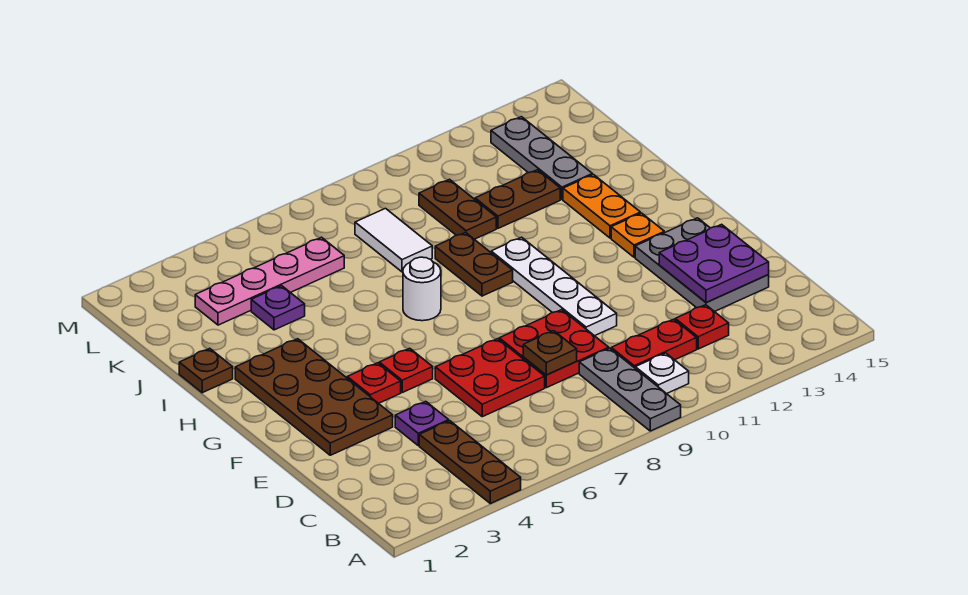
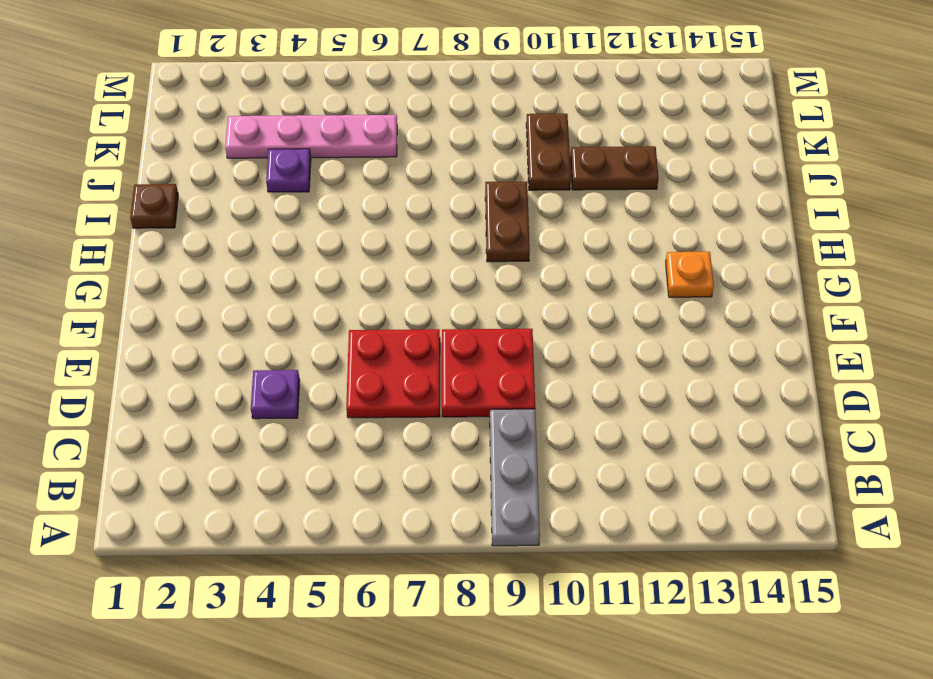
none -> brown plate A4:C4 level 1
none -> white plate B10 level 1
none -> red plate C10:C11 level 1

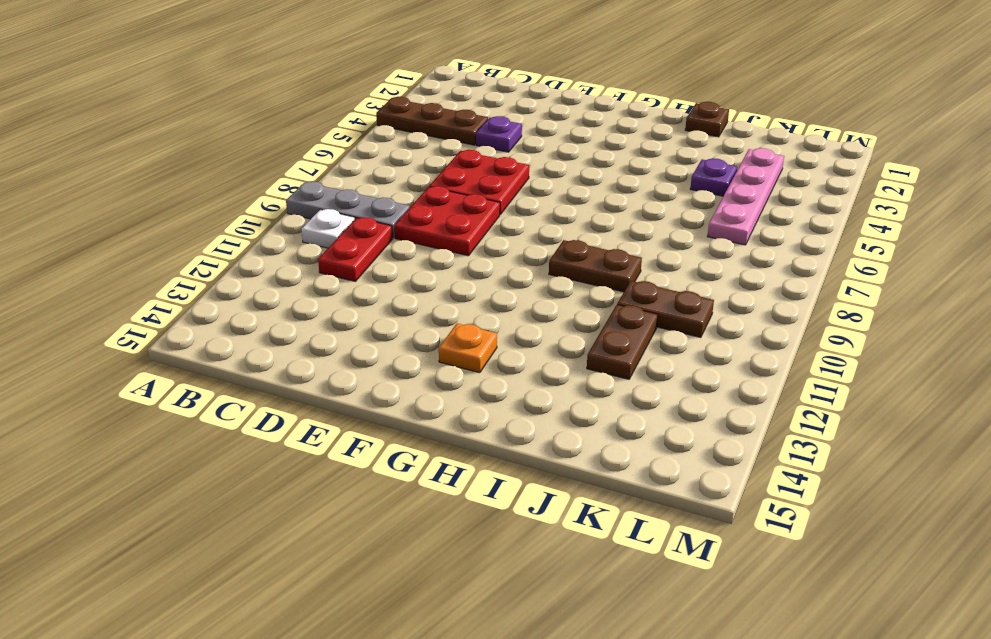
none -> red plate C12 level 1
none -> grey plate D13:F14 level 1
none -> brown plate E2:H3 level 1

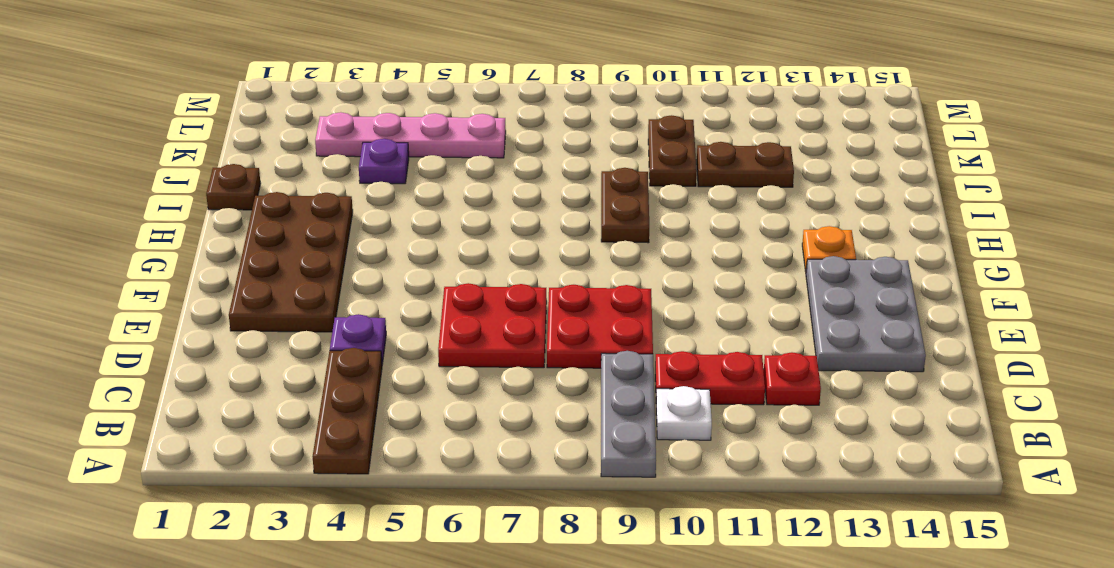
none -> white plate E10:H10 level 1
none -> red plate F4 level 1
none -> red plate F5 level 1

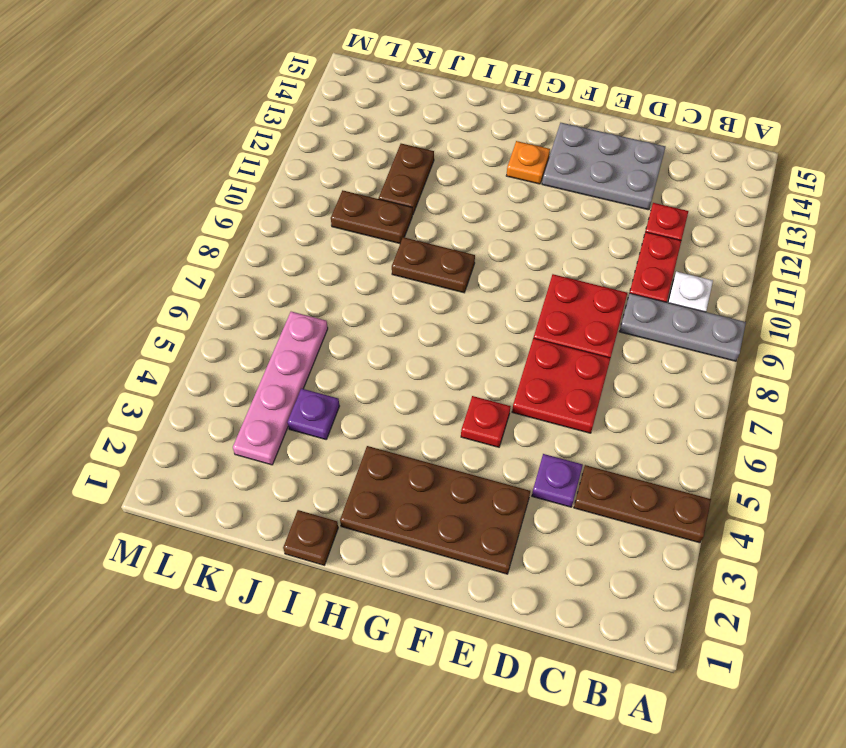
none -> white plate E10:H10 level 1
none -> red plate F4 level 1
none -> white round brick H7 level 1

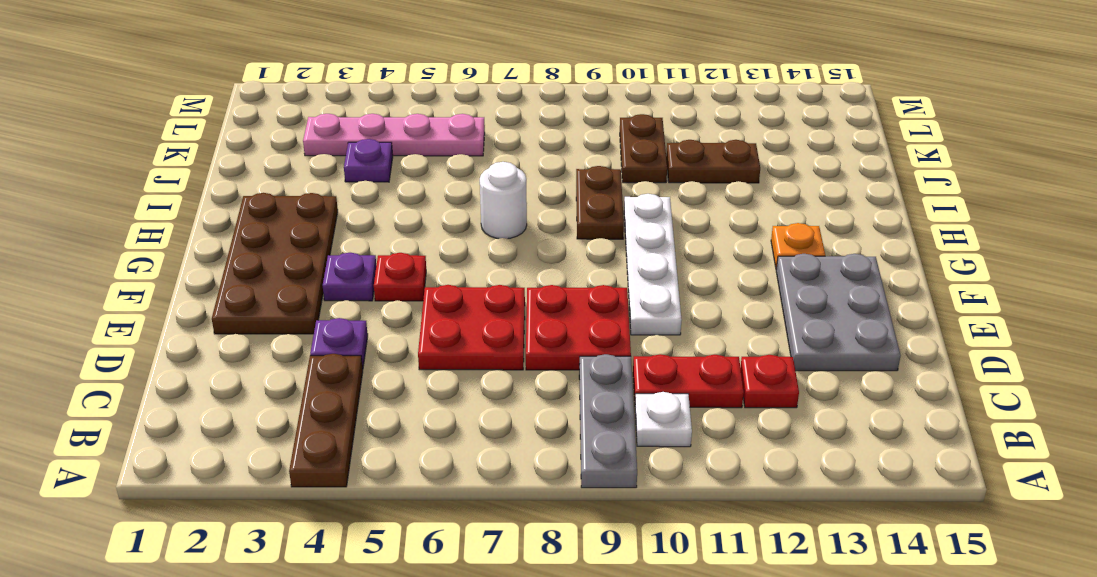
purple plate F4 level 1 -> red plate F4 level 1
none -> orange plate H13:I13 level 1
none -> brown plate I1 level 1
none -> white tile J8:K8 level 1

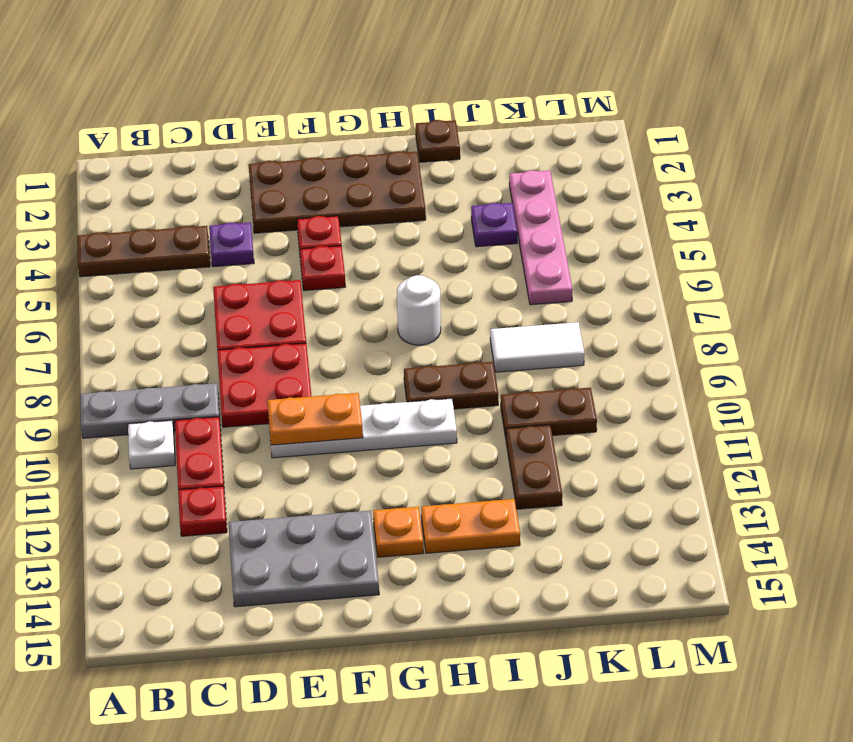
orange plate E10:F10 level 2 -> none
none -> grey plate J13:L13 level 1
none -> brown plate D8 level 2
none -> purple plate D13:E14 level 2

